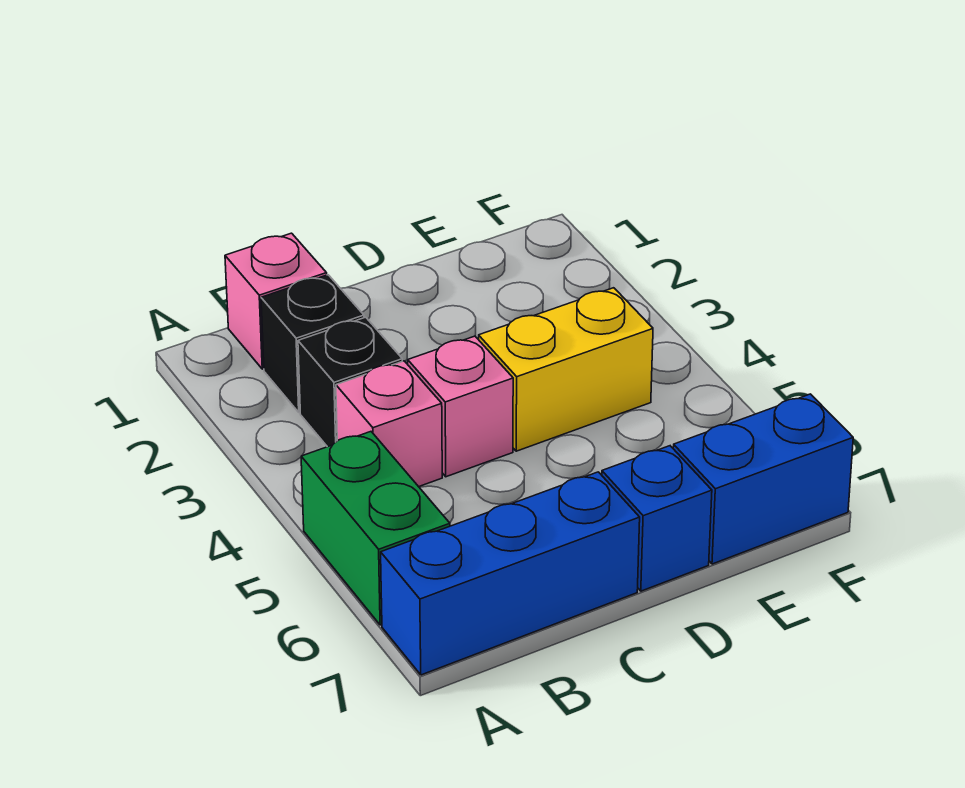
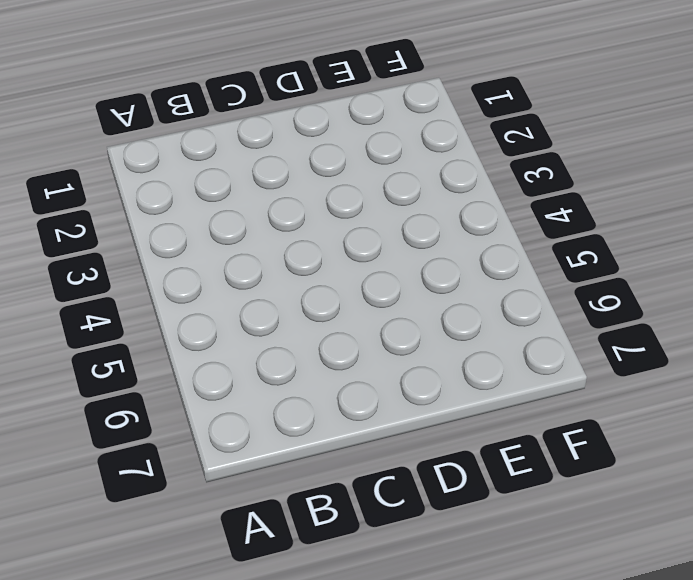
none -> green brick A5:A6 level 1
none -> blue brick A7:C7 level 1

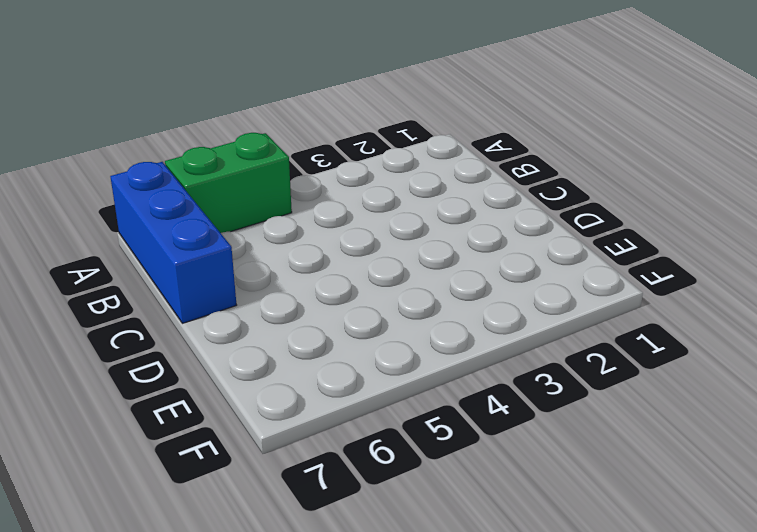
none -> pink brick B1 level 1
none -> black brick B2 level 1

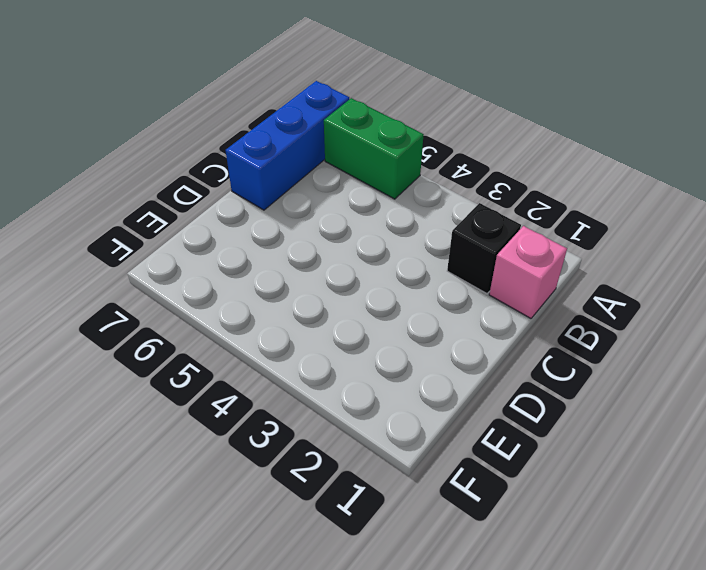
none -> black brick B3 level 1
none -> pink brick B4 level 1

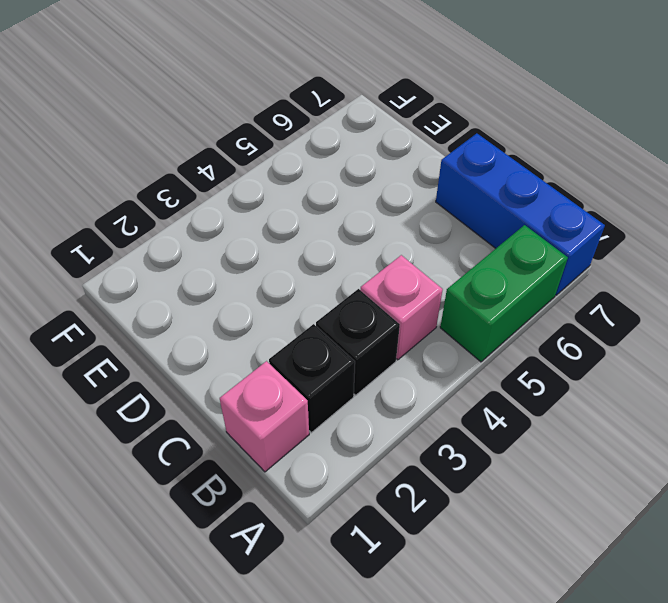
none -> pink brick C4 level 1
none -> yellow brick D4:E4 level 1

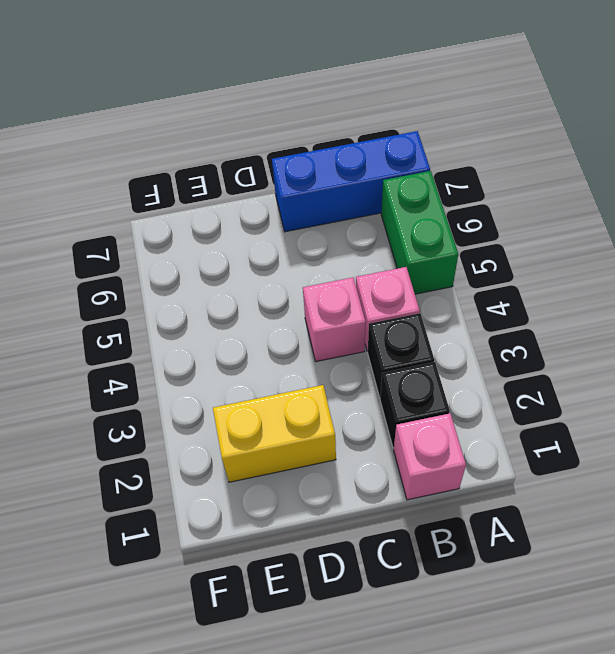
yellow brick D2:E2 level 1 -> yellow brick D4:E4 level 1
none -> blue brick D7 level 1
none -> blue brick E7:F7 level 1

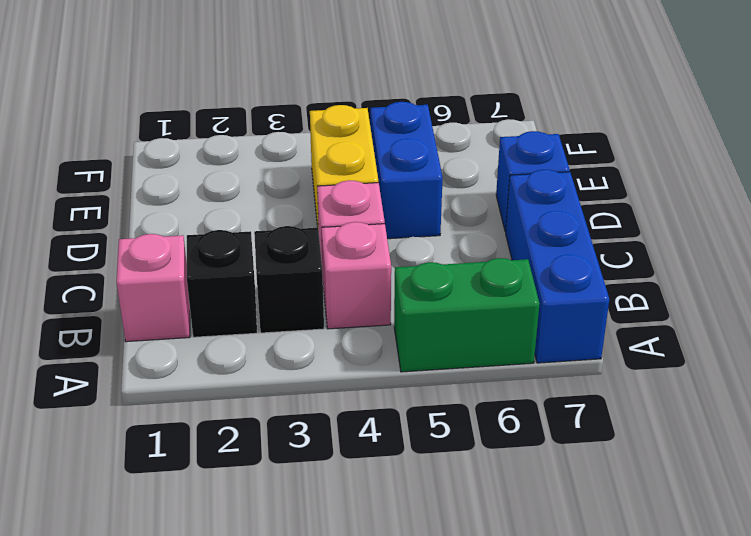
blue brick D5:E5 level 1 -> blue brick E7:F7 level 1

